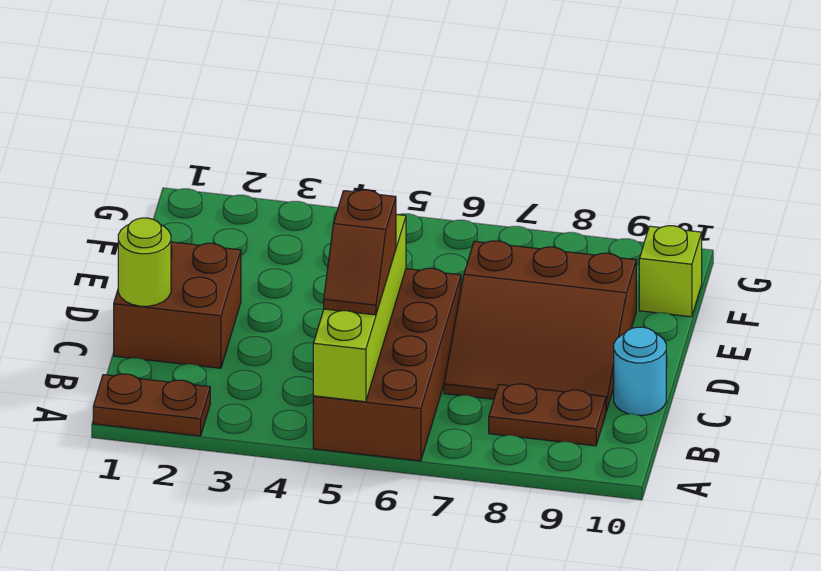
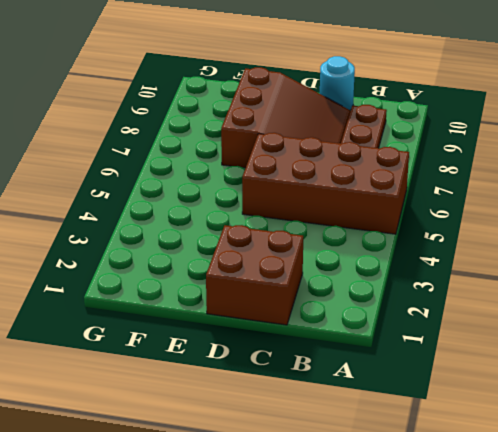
none -> brown plate A1:A2 level 1
none -> lime brick F10 level 1

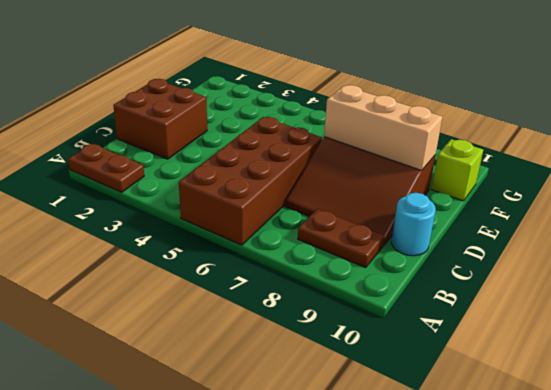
tan brick E7:E9 level 2 -> none
none -> lime brick A5:D5 level 2
none -> lime round brick C1 level 2

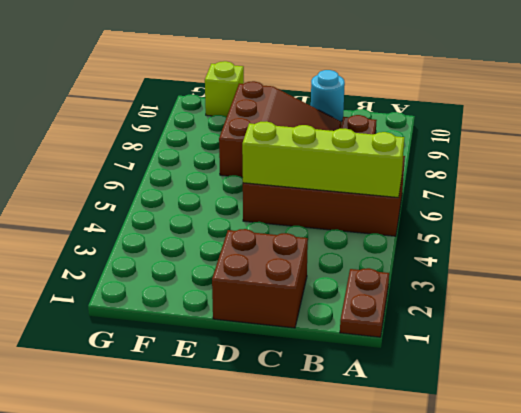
none -> lime round brick C1 level 2
none -> brown slope B5:C5 level 3 top C

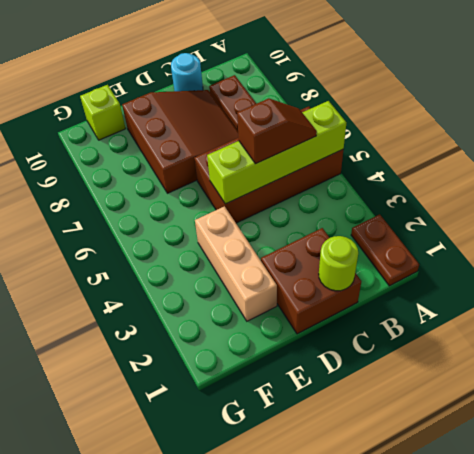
tan brick E2:E4 level 1 -> none

